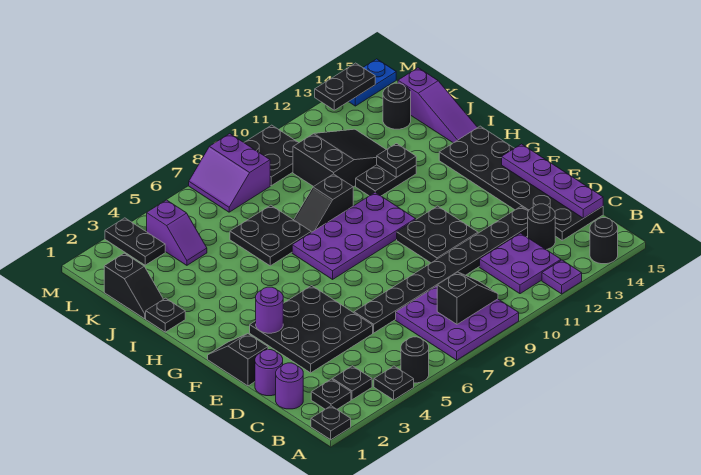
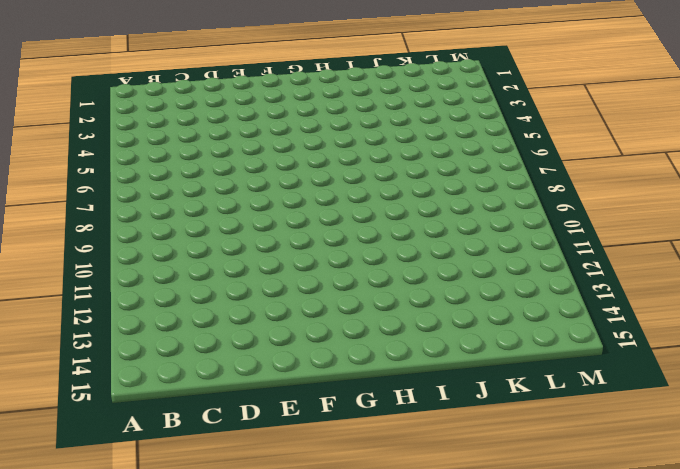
none -> black plate A1 level 1
none -> black plate A4 level 1
none -> black round brick A5 level 1
none -> purple plate A7:C9 level 1

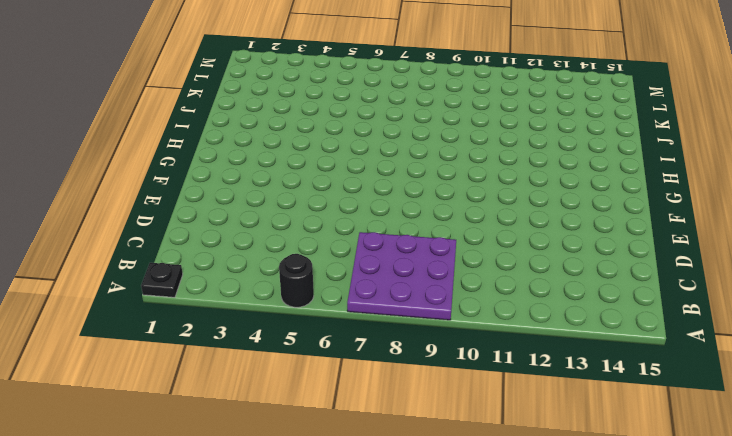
none -> black plate A4 level 1
none -> purple plate A12 level 1
none -> black round brick A14 level 1
none -> black plate B2 level 1

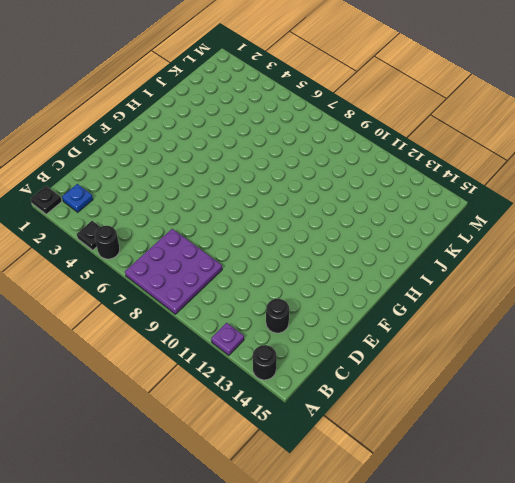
blue plate B2 level 1 -> black plate B2 level 1
none -> black plate B3 level 1
none -> purple plate B11:C12 level 1
none -> purple round brick C1 level 1
none -> black plate C14:H15 level 1

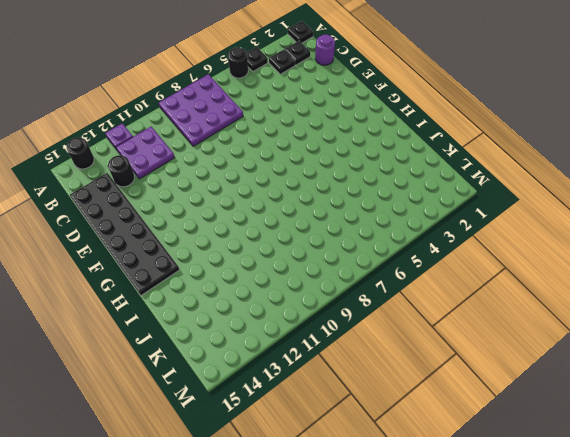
none -> purple round brick D1 level 1
none -> black plate D3:F5 level 1
none -> black plate D6:D13 level 1
none -> black slope E1:F1 level 1 top E

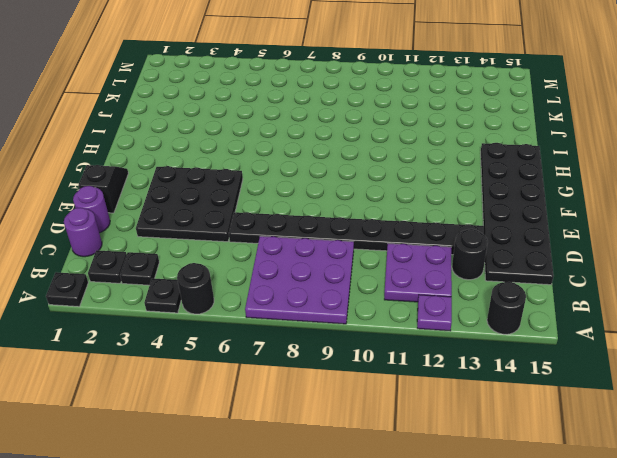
none -> black plate E10:F11 level 1
none -> purple plate G7:H10 level 1
none -> black plate I1 level 1
none -> black plate I6:J7 level 1

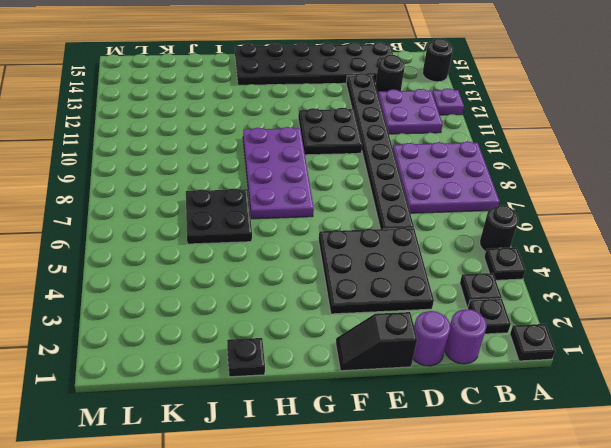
none -> black slope I8:I9 level 1 top 9
none -> black plate I11:I12 level 1
none -> purple slope I15:K15 level 1 top K
none -> black slope J1:K1 level 1 top K

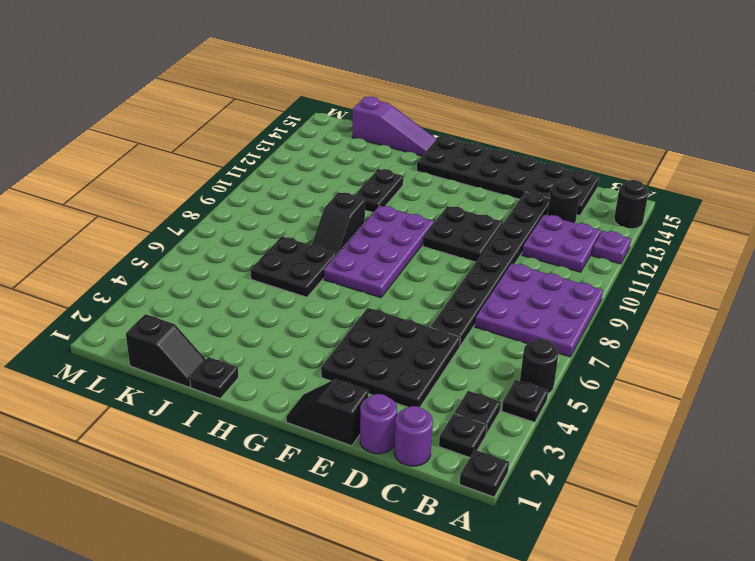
none -> black slope J10:K12 level 1 top 10
none -> purple slope K4:L4 level 1 top L
none -> black round brick K14 level 1
none -> black plate L3:M3 level 1

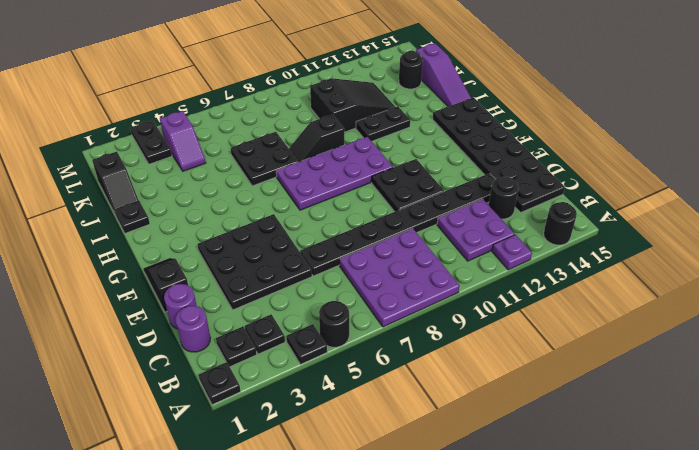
none -> purple slope L7:M8 level 1 top 8
none -> black plate L9:M10 level 1
none -> blue plate M14:M15 level 1
none -> black slope B8:B9 level 2 top 8

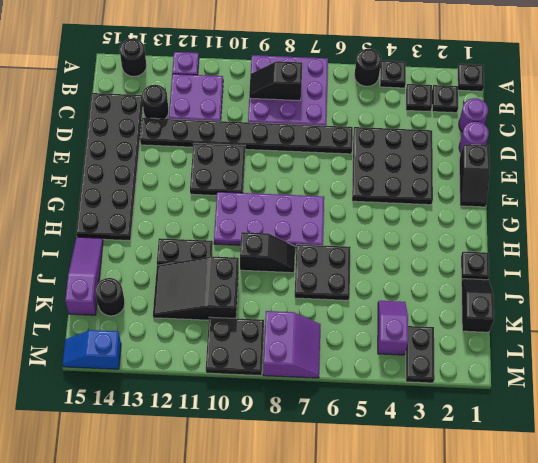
blue slope M14:M15 level 1 top 14 -> blue plate M14:M15 level 1
none -> purple plate C15:F15 level 2
none -> purple round brick F3 level 2
none -> black plate I12 level 2
none -> black plate M13:M14 level 2

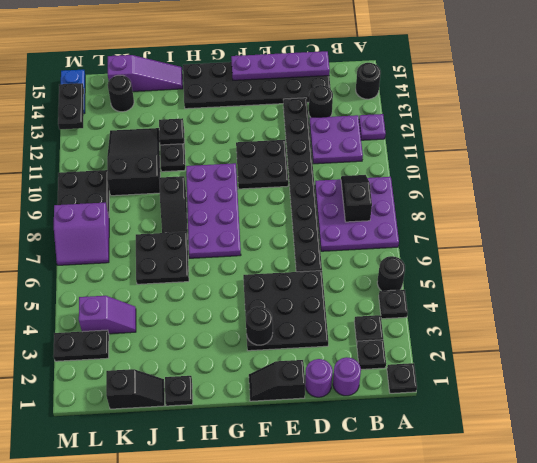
black round brick F3 level 2 -> purple round brick F3 level 2

